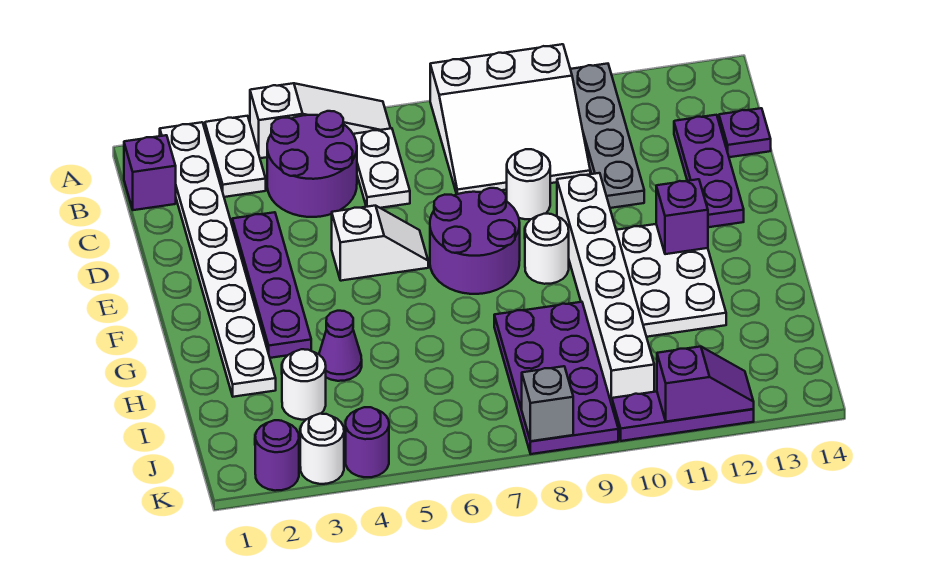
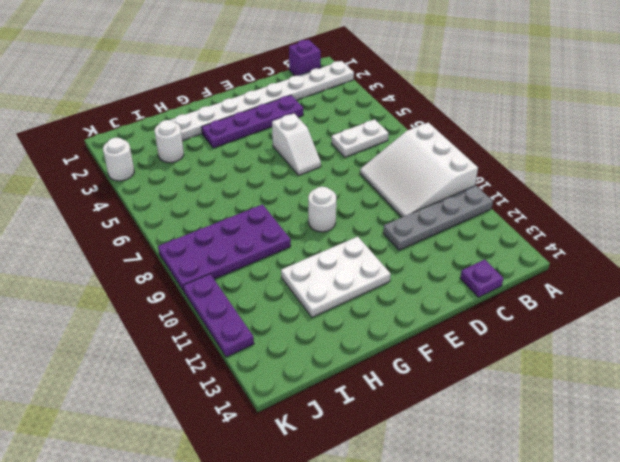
none -> white plate A3:B3 level 1
none -> white slope A4:A6 level 1 top 4
none -> purple round brick B4:C5 level 1

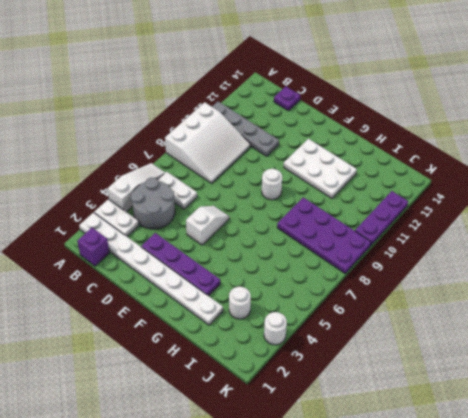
grey round brick B4:C5 level 1 -> purple round brick B4:C5 level 1
none -> purple plate C13:E13 level 1
none -> white round brick D9 level 1
none -> purple round brick E7:F8 level 1

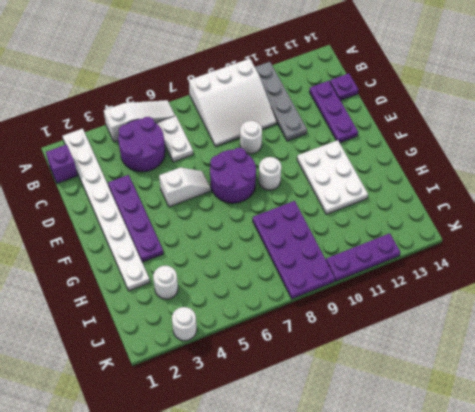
none -> white plate A3:B3 level 1
none -> white brick E10:J10 level 1
none -> purple cone H4 level 1

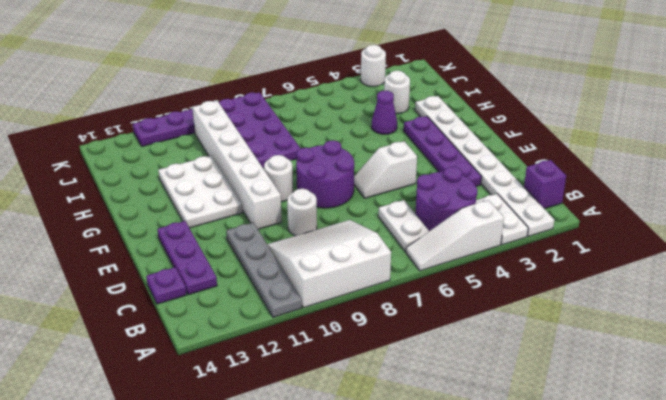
none -> purple round brick K2 level 1
none -> purple round brick K4 level 1
none -> purple brick F12 level 2

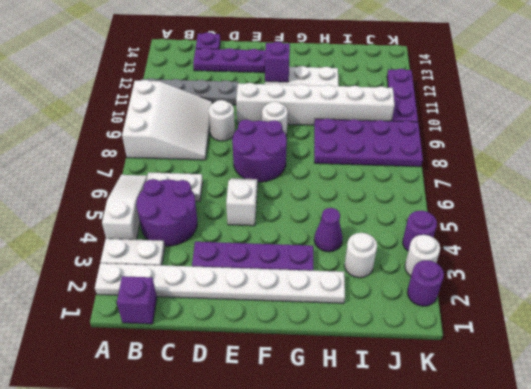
none -> grey brick K8 level 2
none -> purple slope K11:K12 level 2 top 11

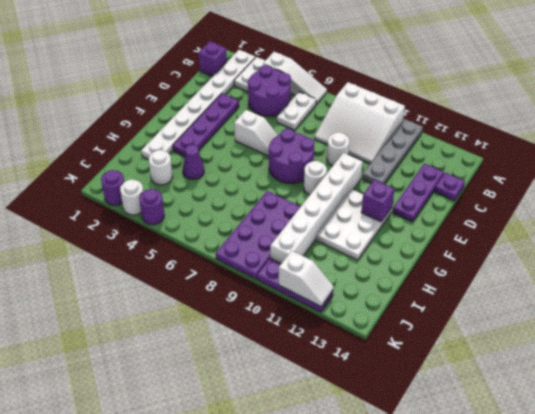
white slope K11:K12 level 2 top 11 -> purple slope K11:K12 level 2 top 11
none -> grey brick K8 level 2

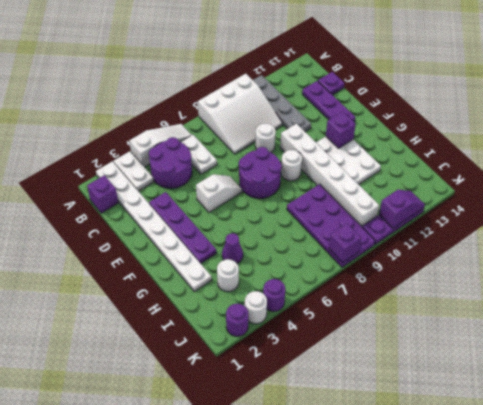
purple brick K8 level 2 -> grey brick K8 level 2

